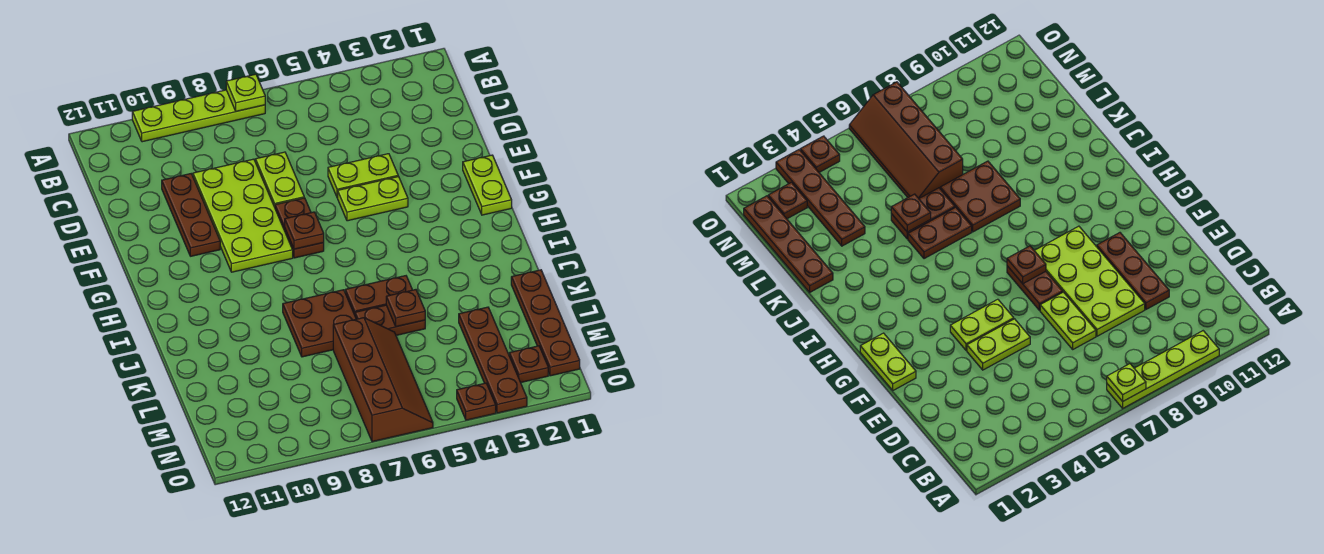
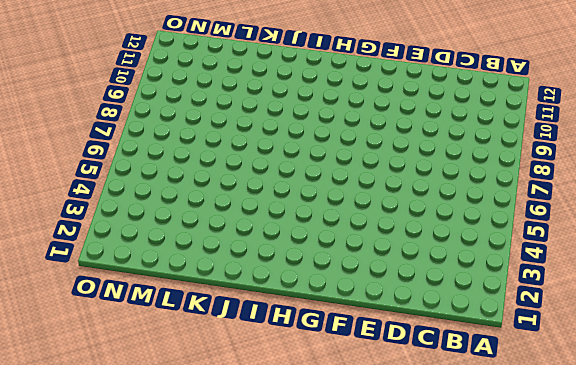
none -> lime plate A7:A10 level 1
none -> lime plate D7:E7 level 1
none -> lime plate D8:G9 level 1

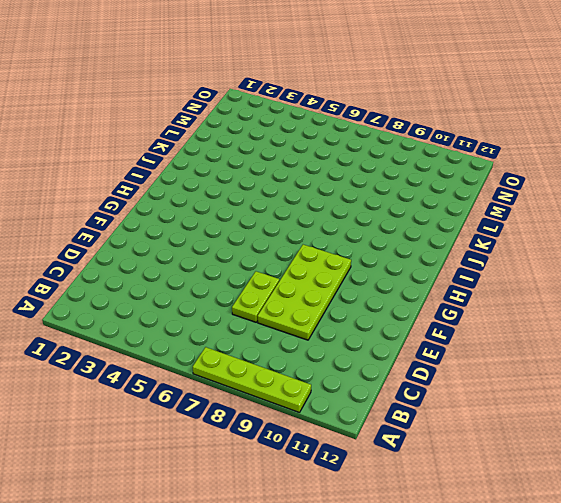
none -> brown plate D10:F10 level 1
none -> lime plate E4:E5 level 1
none -> lime plate F1:G1 level 1

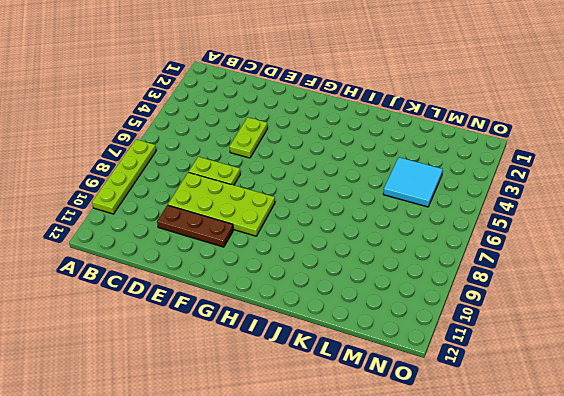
cyan tile L4:M5 level 1 -> none
none -> lime plate F1:G1 level 1
none -> lime plate F4:F5 level 1
none -> brown plate F7:G7 level 1

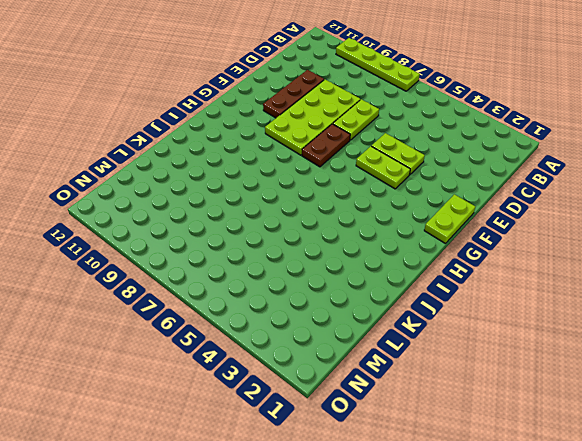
none -> brown plate J5:J6 level 1
none -> brown plate J7:K8 level 1
none -> brown plate K1:N1 level 1

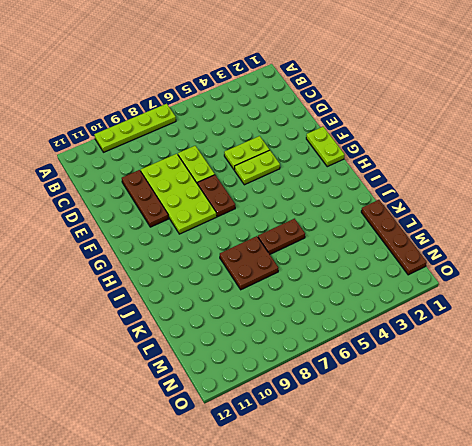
none -> brown plate K5:K6 level 1
none -> brown plate L3:O3 level 1
none -> brown slope L6:O7 level 1 top 7

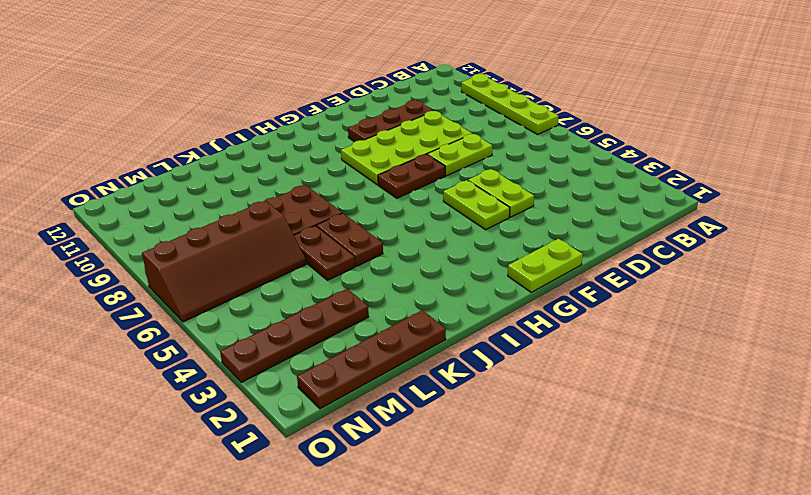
none -> brown plate N2 level 1
none -> brown plate O4 level 1
none -> lime plate A7 level 2

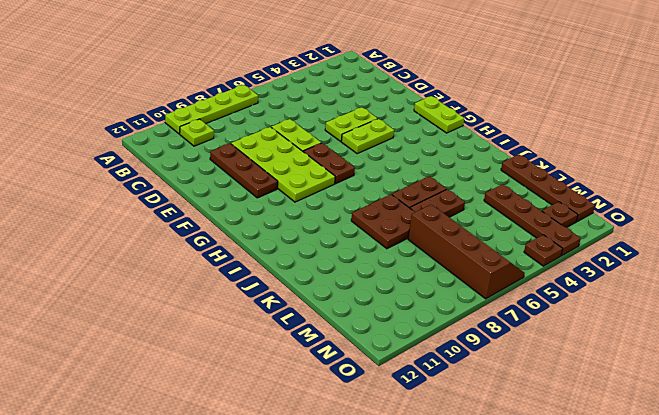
lime plate B10 level 1 -> lime plate A7 level 2
none -> brown plate G7 level 2
none -> brown plate K5 level 2

